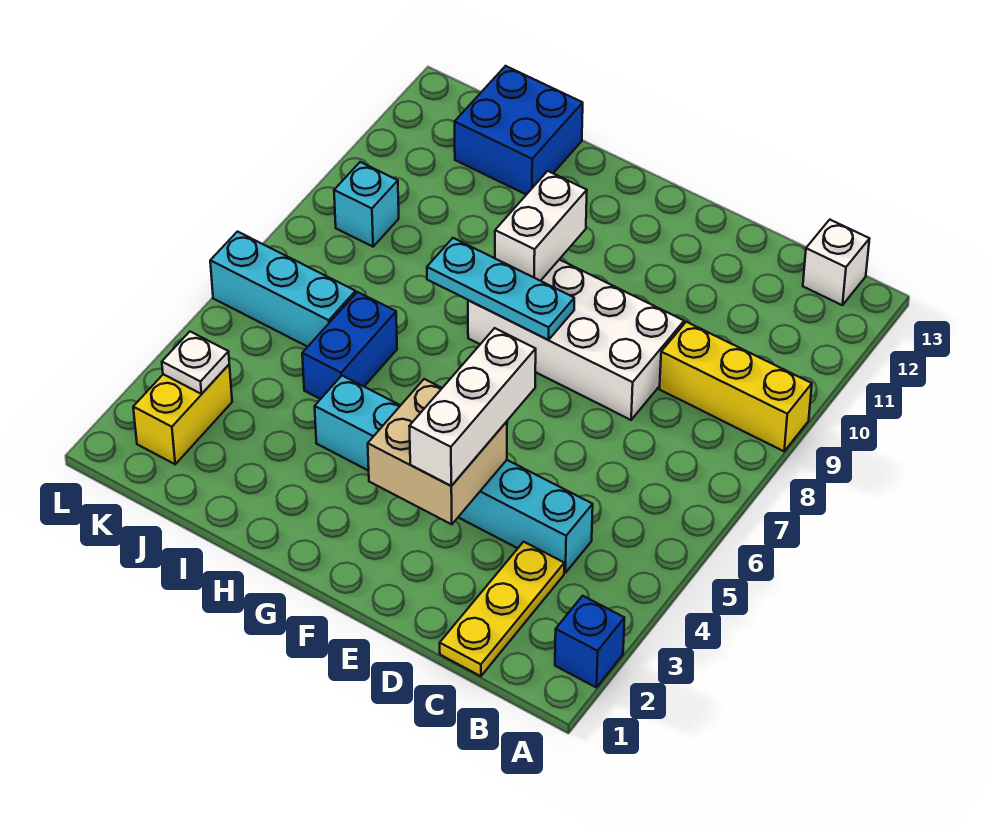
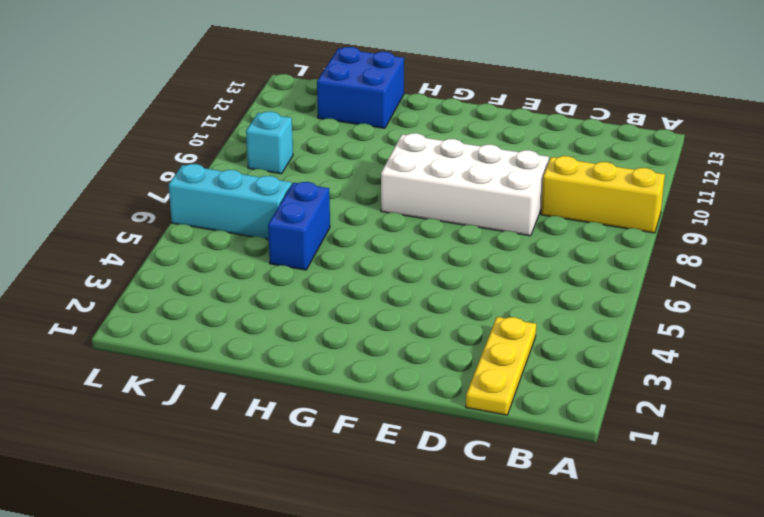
none -> blue brick A2 level 1
none -> white brick B13 level 1
none -> cyan brick C4:H4 level 1

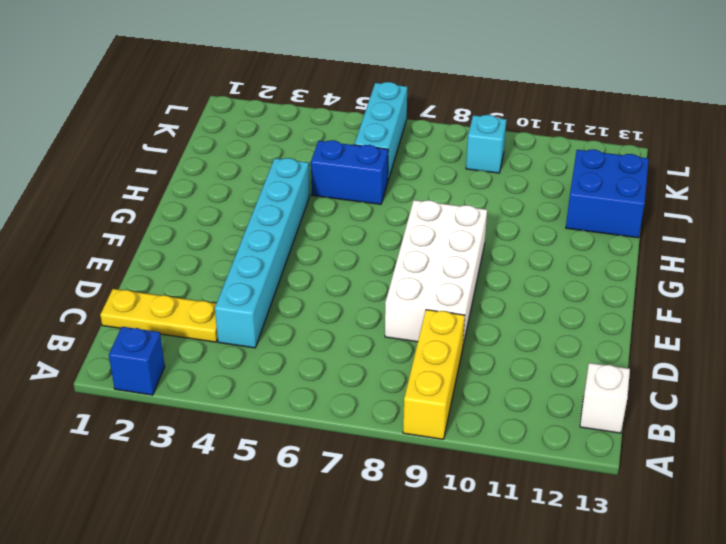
none -> yellow brick K2:K3 level 1
none -> tan brick E3:F4 level 2
none -> cyan plate F8:H8 level 2

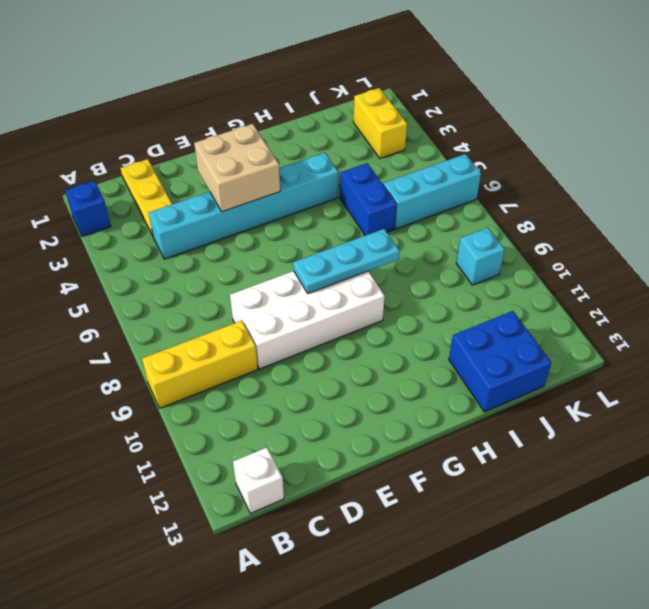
none -> white brick G9:G10 level 2
none -> white plate K3 level 2
none -> white brick E3:E5 level 3

